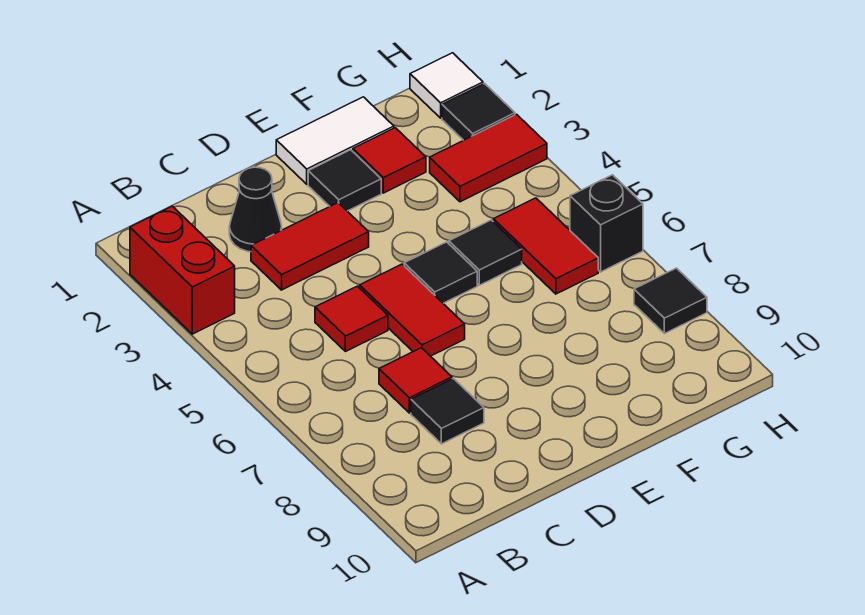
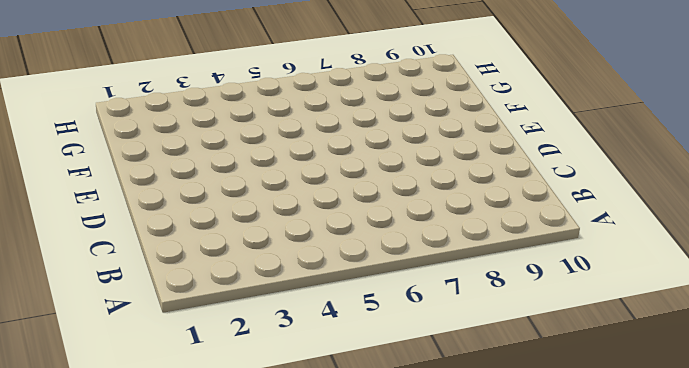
none -> red brick A2:A3 level 1
none -> black cone C2 level 1
none -> red tile C3:D3 level 1

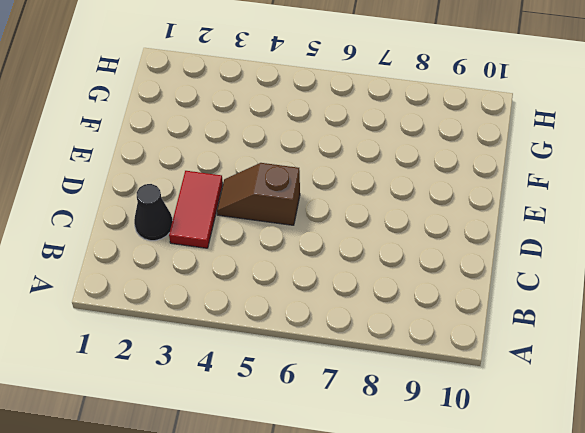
brown slope D4:D5 level 1 top 5 -> red tile D5:D6 level 1
none -> red brick A2:A3 level 1
none -> red tile C5 level 1
none -> red tile C7 level 1

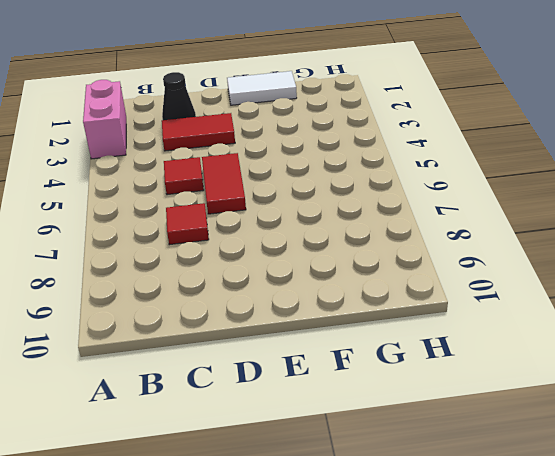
pink brick A2:A3 level 1 -> red brick A2:A3 level 1
none -> black tile C8 level 1
none -> black tile E2 level 1
none -> black tile E5 level 1

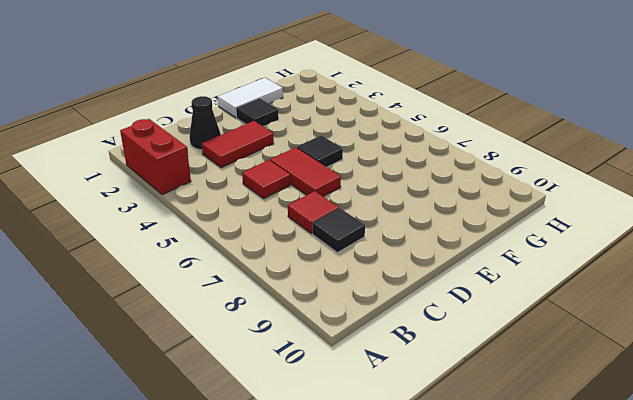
none -> red tile F2 level 1
none -> black tile F5 level 1
none -> red tile G3:H3 level 1

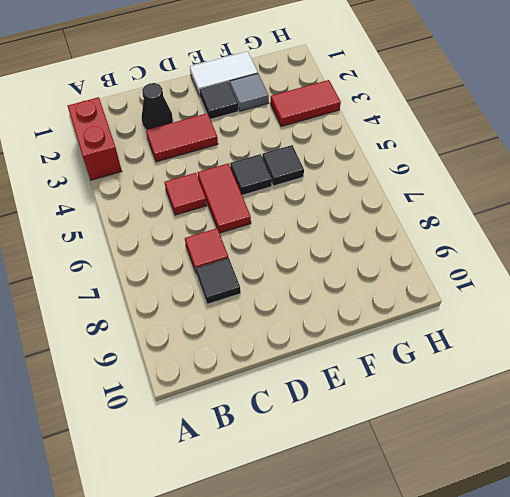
grey tile F2 level 1 -> red tile F2 level 1
none -> red tile G5:G6 level 1
none -> white tile H1 level 1
none -> black tile H2 level 1

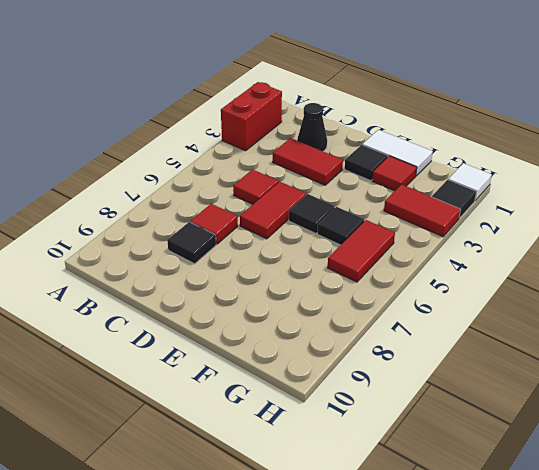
none -> black brick H6 level 1
none -> black tile H8 level 1

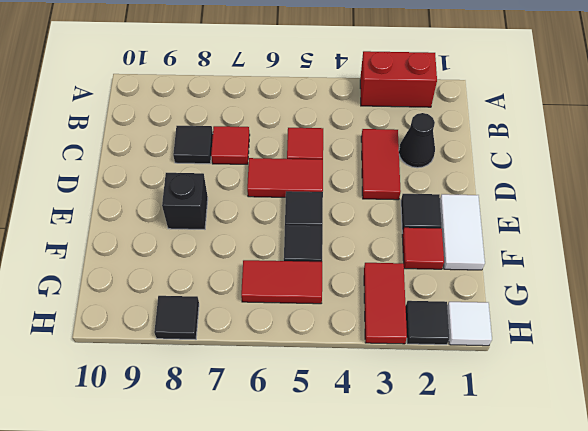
black brick E8 level 1 -> black brick H6 level 1

